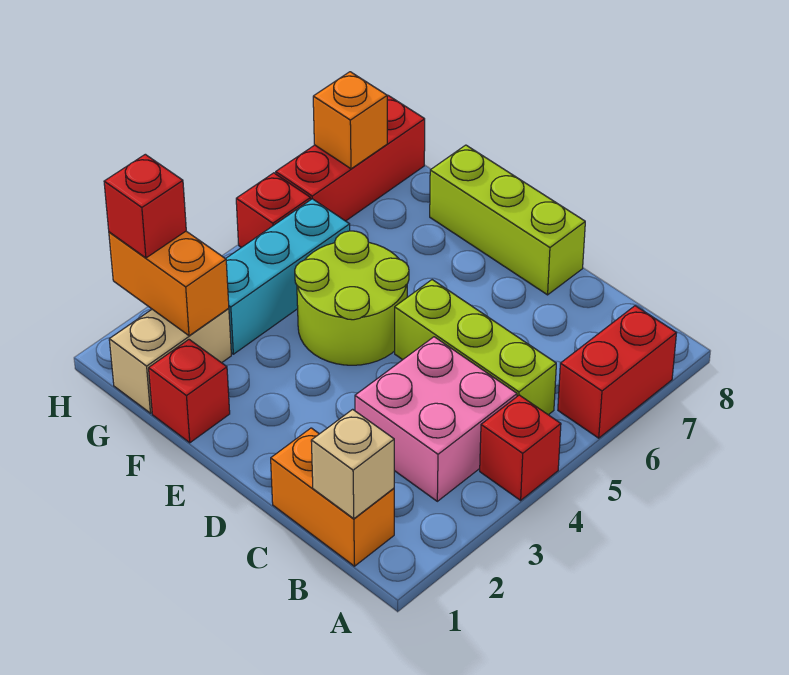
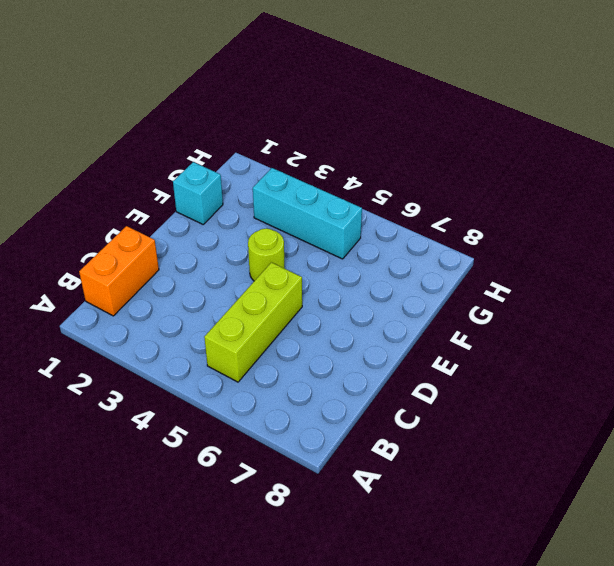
lime round brick E4 level 1 -> lime round brick E4:F5 level 1
cyan brick F1 level 1 -> red brick F1 level 1
none -> red brick A4 level 1
none -> red brick A6:A7 level 1
none -> pink brick B3:C4 level 1

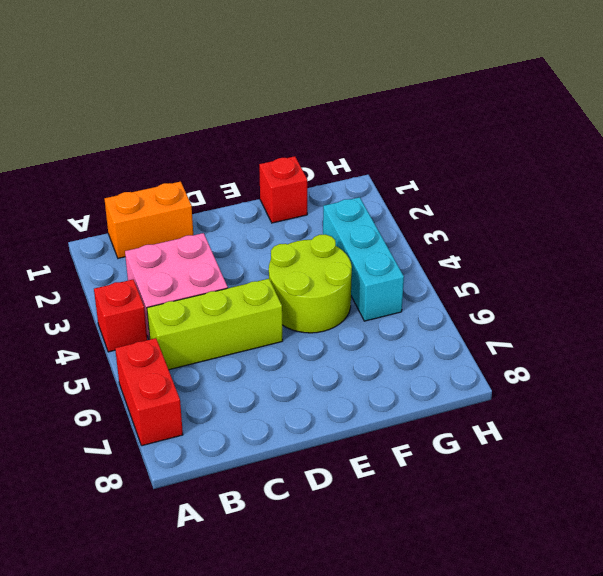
none -> lime brick D8:F8 level 1
none -> tan brick G1:G2 level 1
none -> red brick H5 level 1

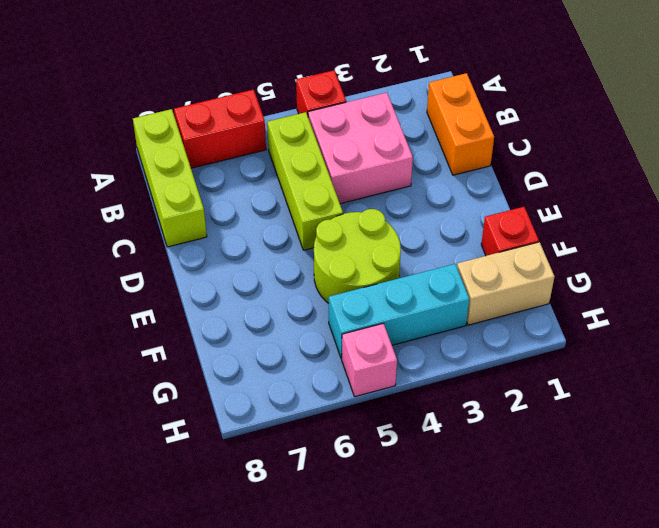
lime brick A8:C8 level 1 -> lime brick D8:F8 level 1
pink brick H5 level 1 -> red brick H5 level 1
none -> red brick H6:H8 level 1
none -> tan brick B1 level 2
none -> orange brick G2:H2 level 2

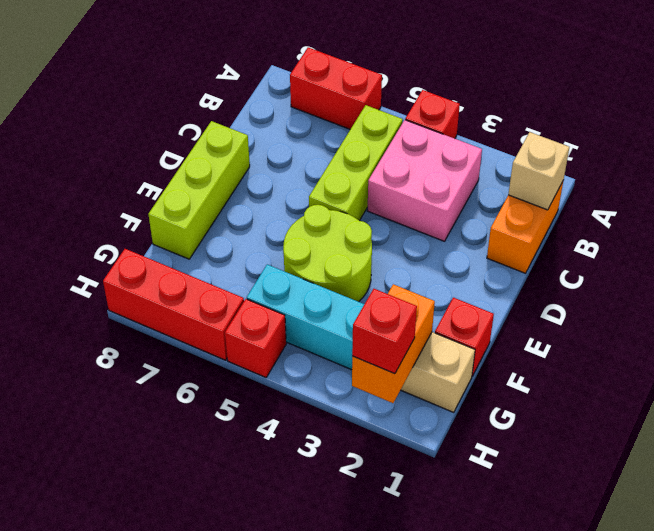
none -> orange brick H7 level 2

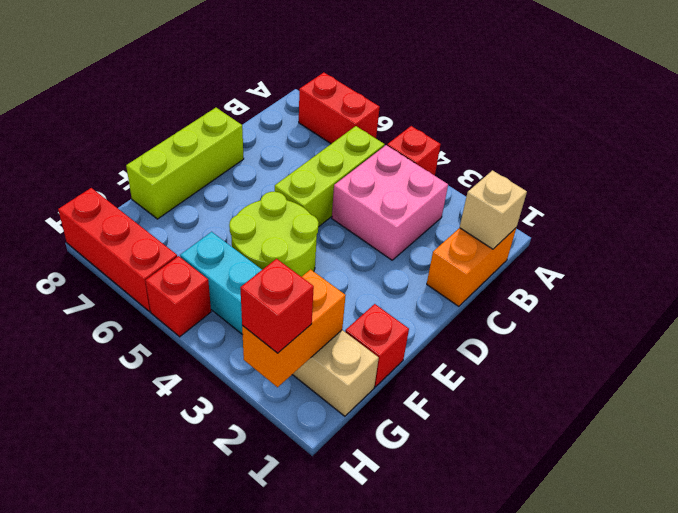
none -> orange brick H7 level 2

